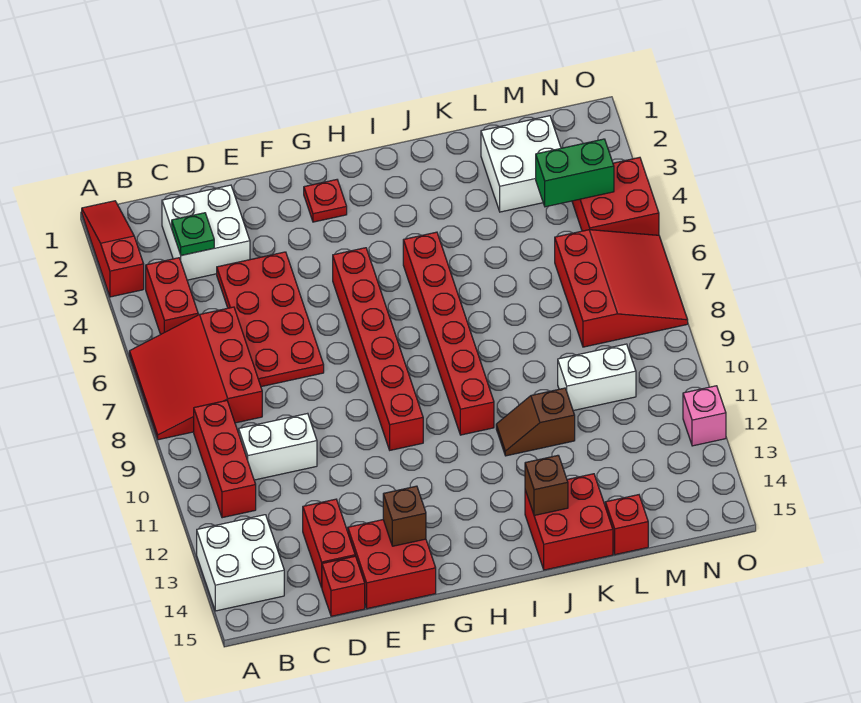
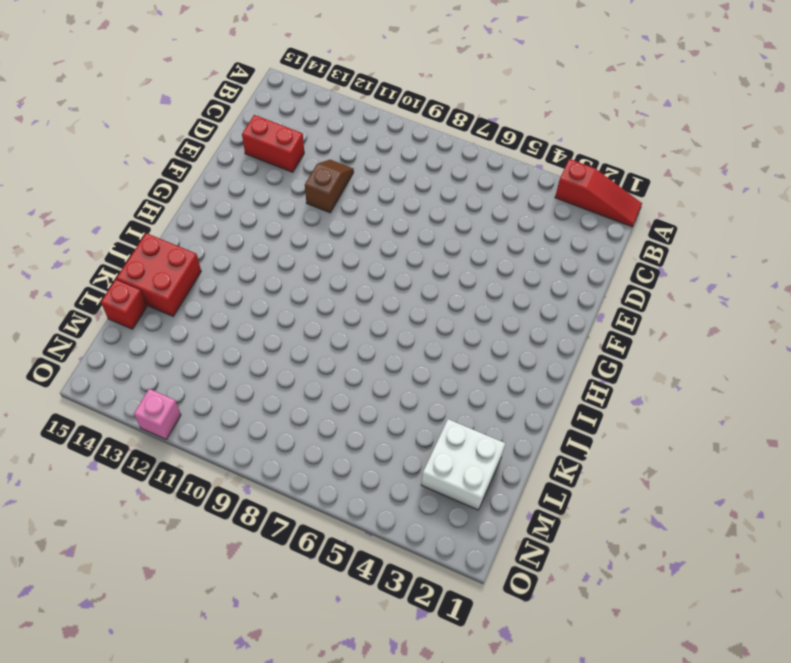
brown slope D11:E11 level 1 top E -> brown slope J11:K11 level 1 top K
none -> red slope A6:C8 level 1 top C
none -> white brick A13:B14 level 1
none -> red brick B4:B5 level 1

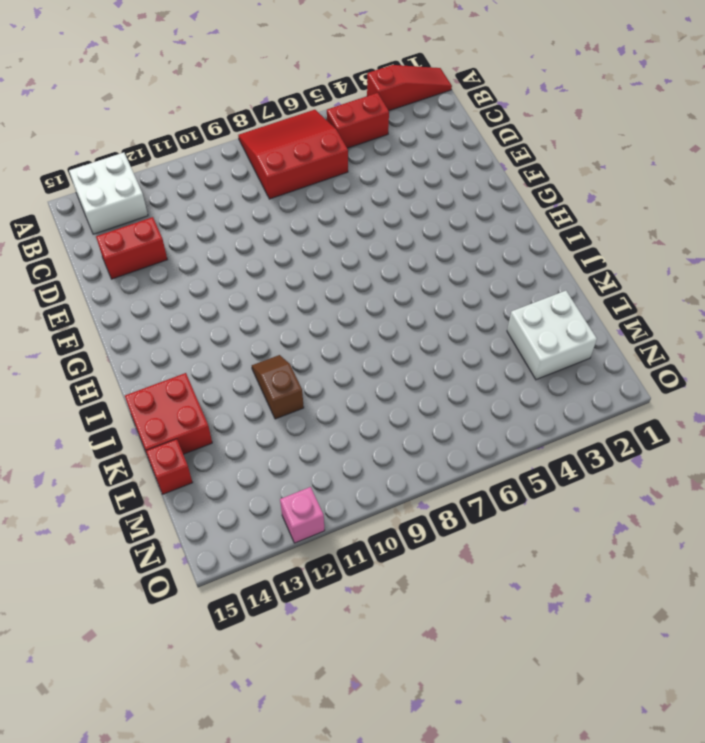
none -> red brick B9:B11 level 1
none -> white brick C2:D3 level 1
none -> white brick C10:D10 level 1

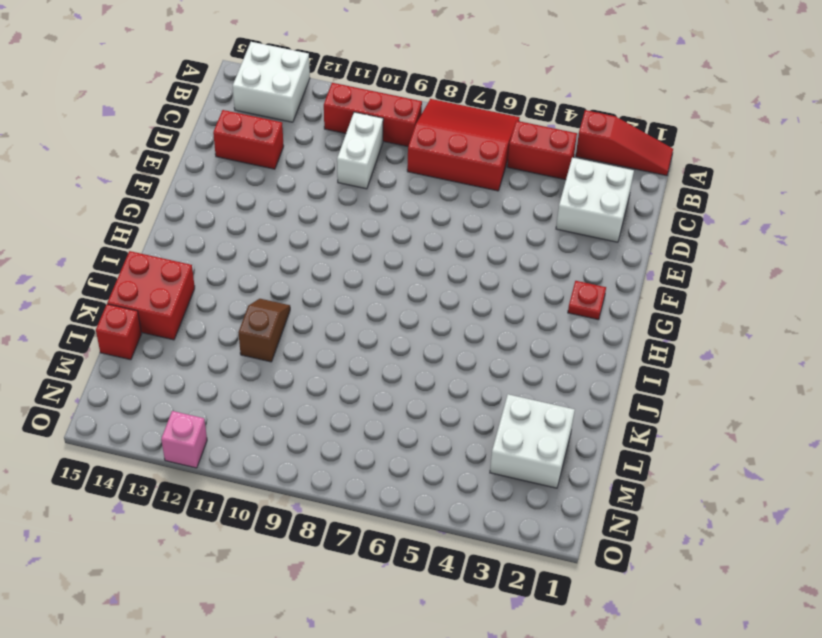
none -> red plate D4:E7 level 1
none -> red brick D15 level 1
none -> red brick E14:F15 level 1

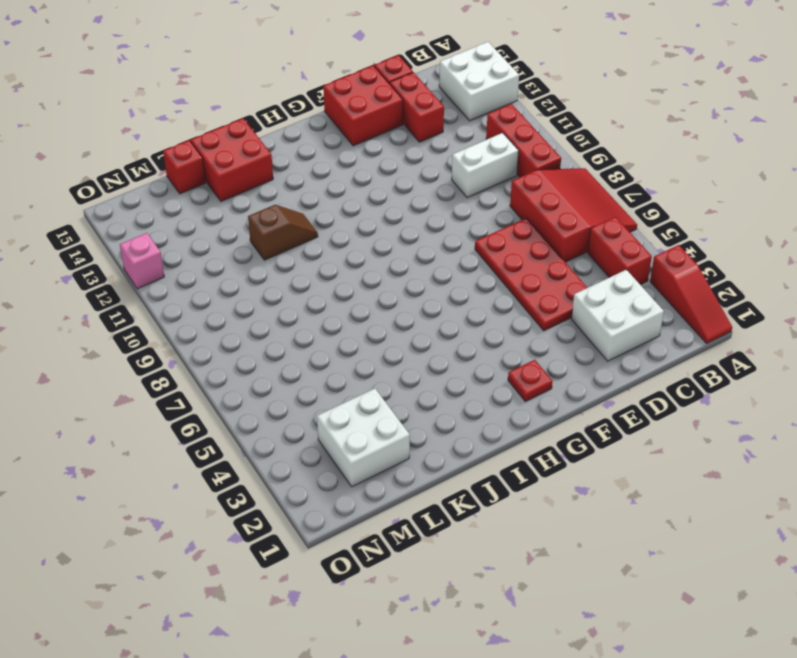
none -> red brick G5:G10 level 1
none -> red brick I5:I10 level 1
none -> white brick L10:M10 level 1

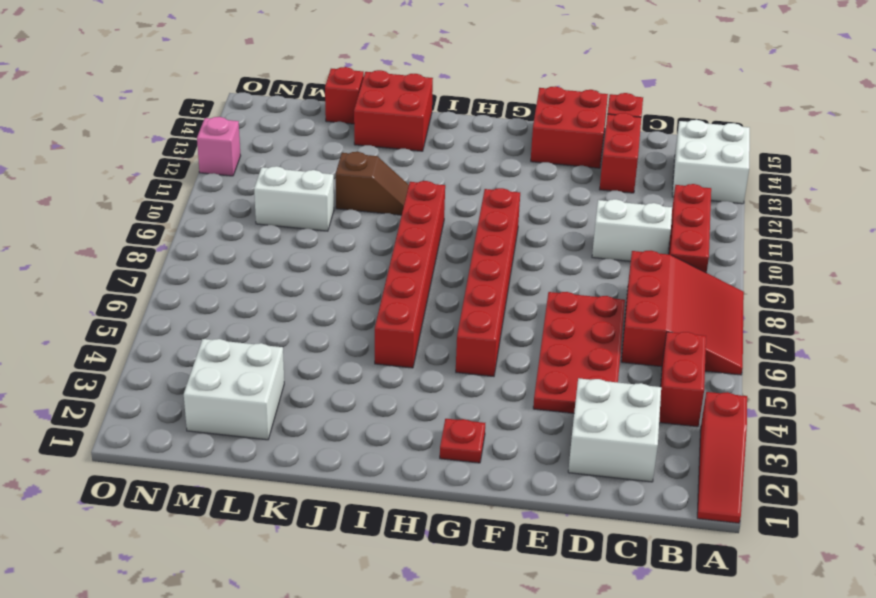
none -> red slope M6:O8 level 1 top M
none -> red brick N4:O5 level 1
none -> green plate C3 level 2

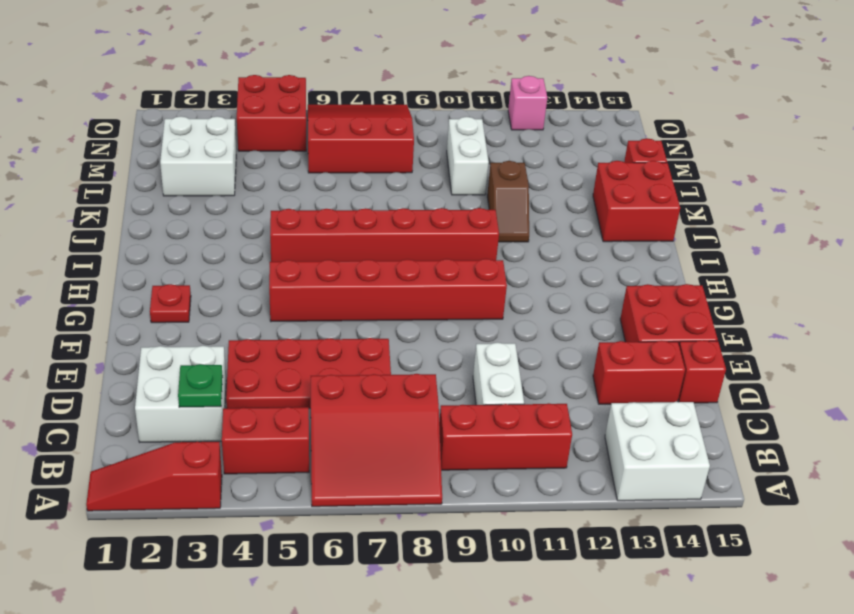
none -> brown brick F14 level 2
none -> brown brick J14 level 2
none -> green brick M4:N4 level 2

